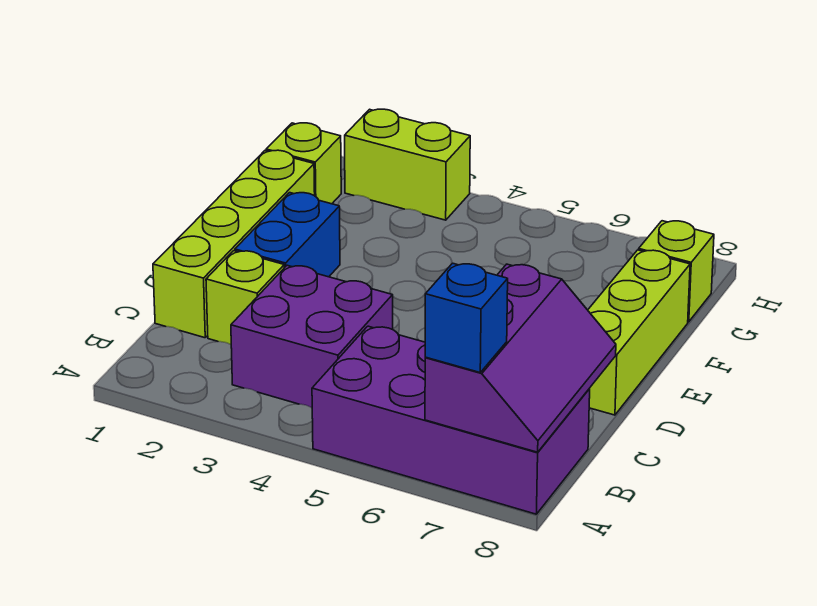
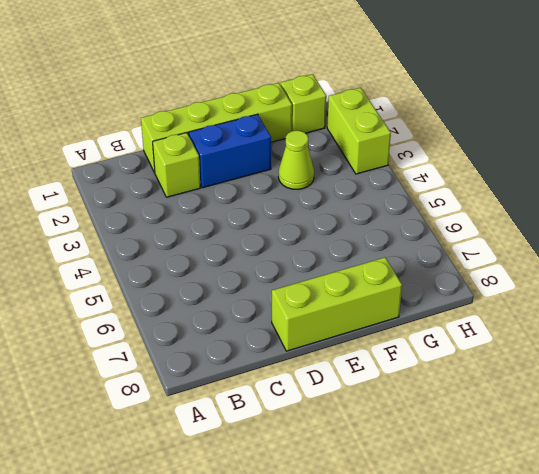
lime cone F3 level 1 -> none
none -> purple brick A5:B8 level 1
none -> purple brick B3:C4 level 1

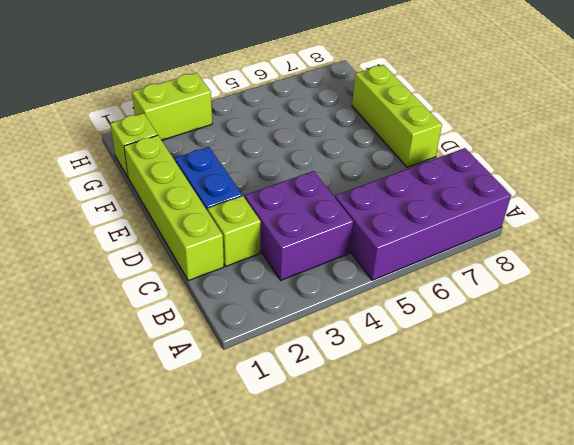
none -> lime brick G8 level 1
none -> purple slope A7:C8 level 2 top 7

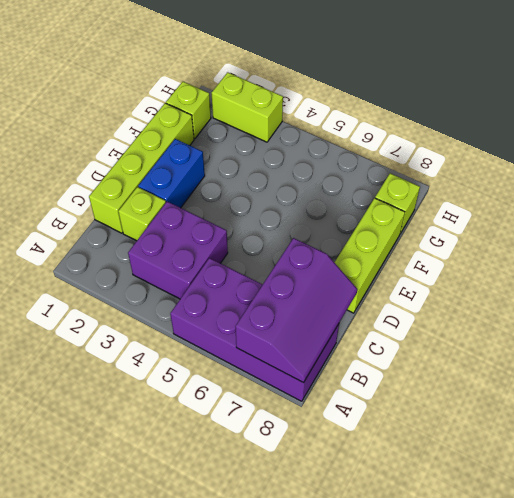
none -> blue brick A7 level 3

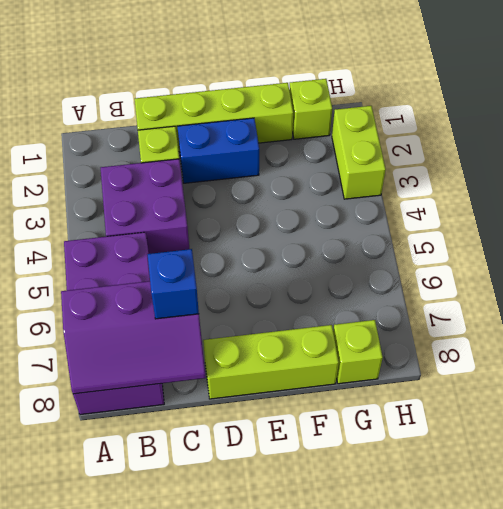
blue brick C7 level 3 -> blue brick A7 level 3

